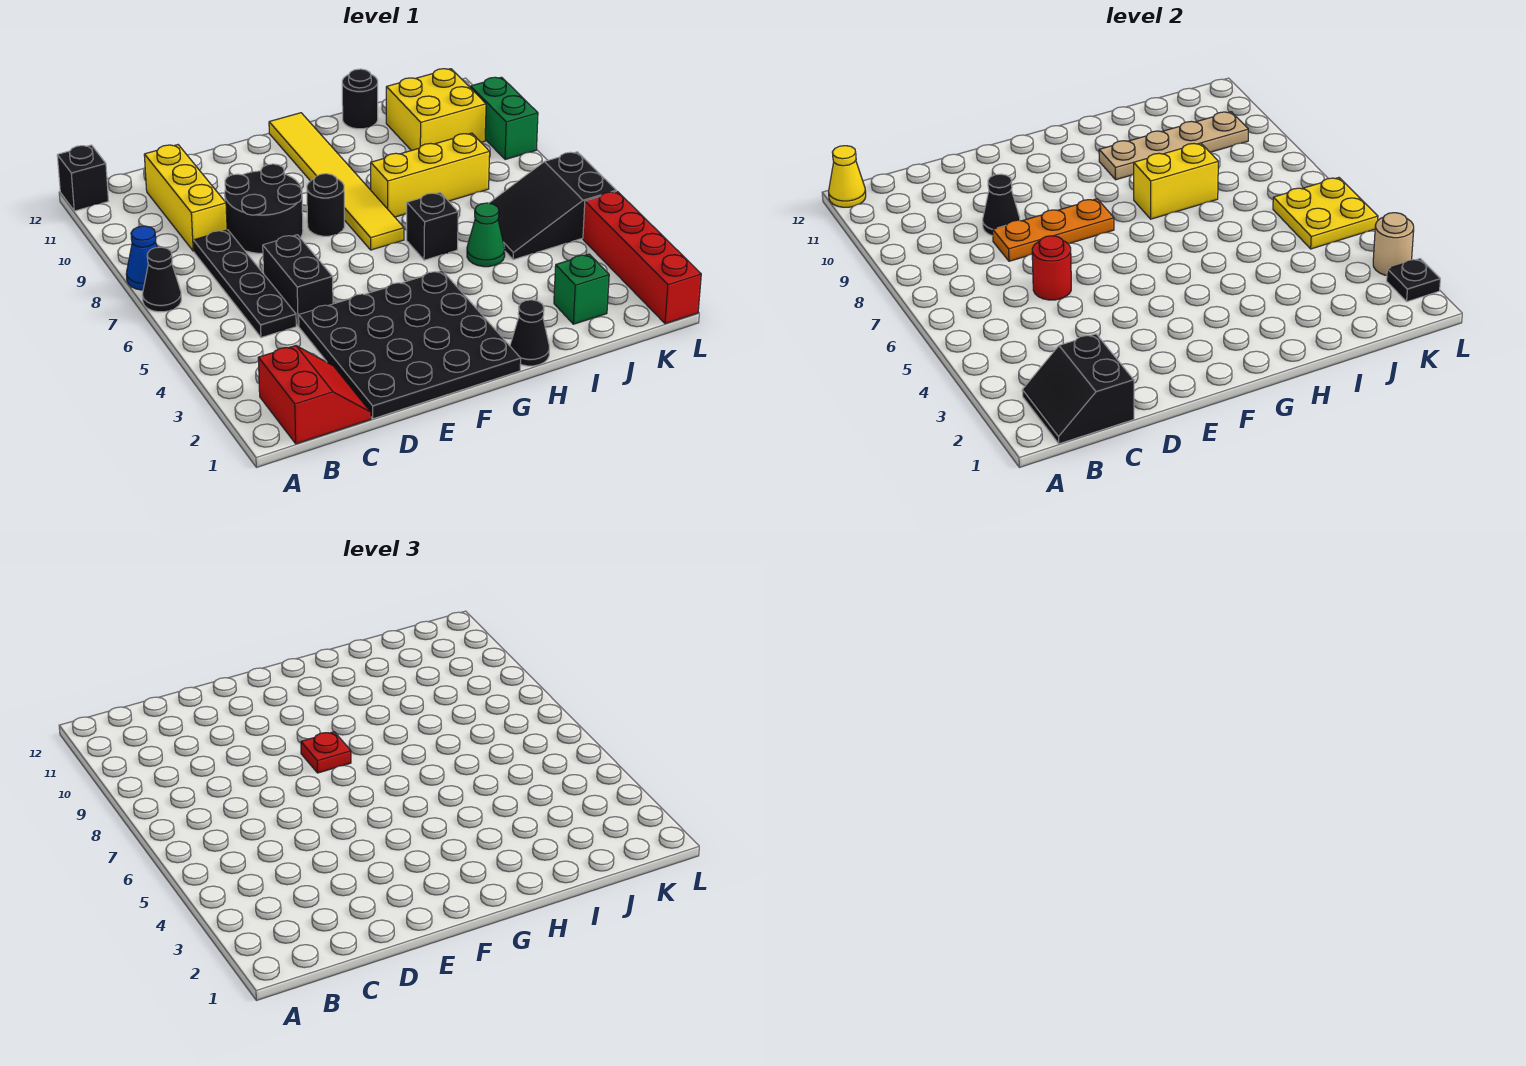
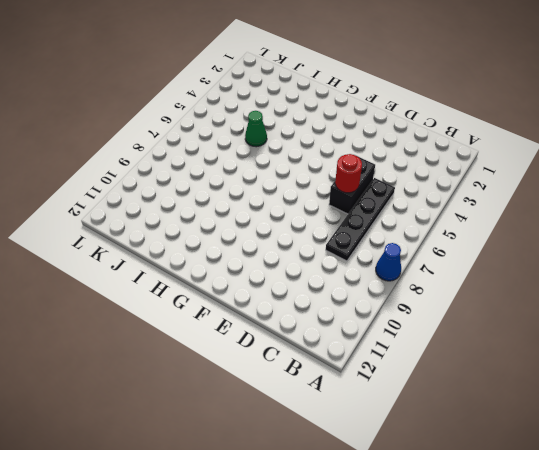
none -> black cone A7 level 1
none -> black brick A12 level 1
none -> red slope B1:C2 level 1 top B
none -> yellow brick C9:C11 level 1

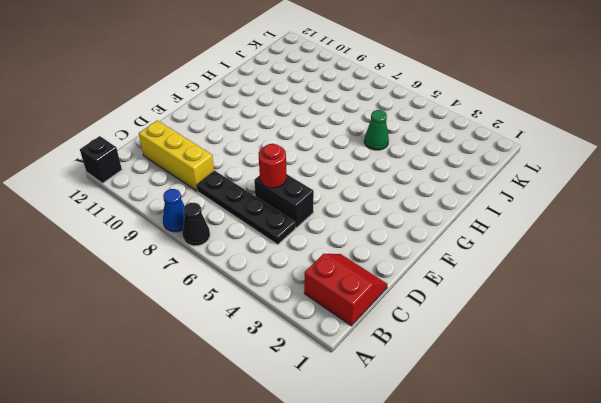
none -> black plate D1:G4 level 1
none -> black round brick D8:E9 level 1
none -> black round brick F8 level 1
none -> yellow tile G7:G12 level 1

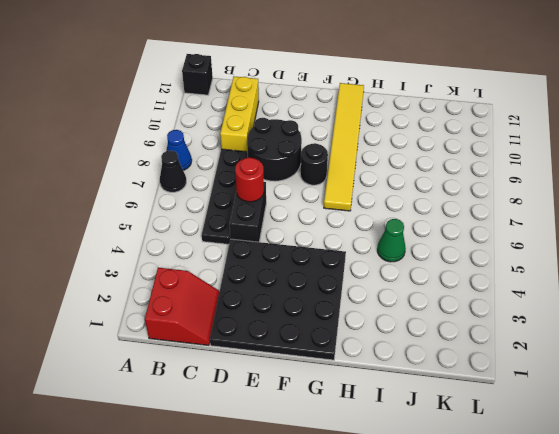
none -> black cone H1 level 1
none -> black brick H6 level 1
none -> yellow brick H8:J8 level 1
none -> black round brick I12 level 1

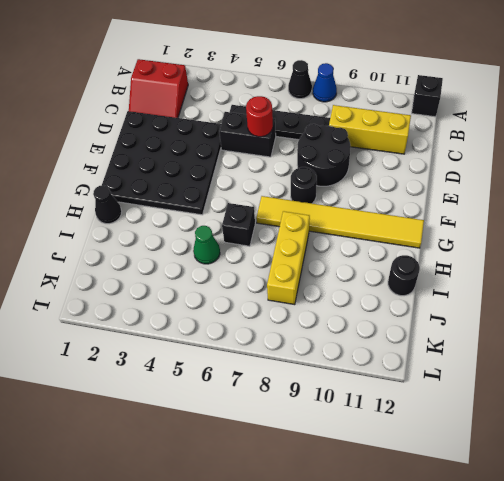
none -> green brick J2 level 1
none -> black slope J5:L6 level 1 top L
none -> yellow brick J10:K11 level 1
none -> red brick L1:L4 level 1

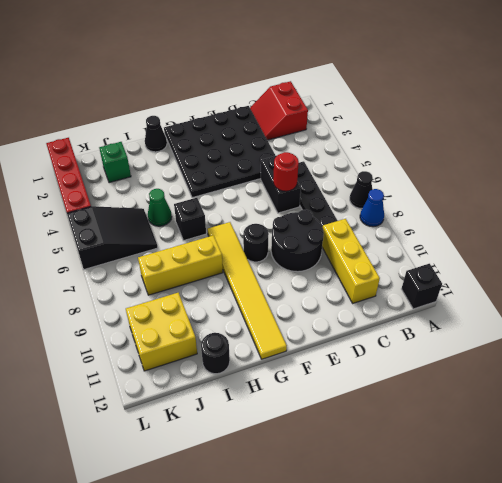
none -> green brick L9:L10 level 1
none -> yellow cone A12 level 2
none -> black slope B1:C2 level 2 top C
none -> orange plate D8:F8 level 2

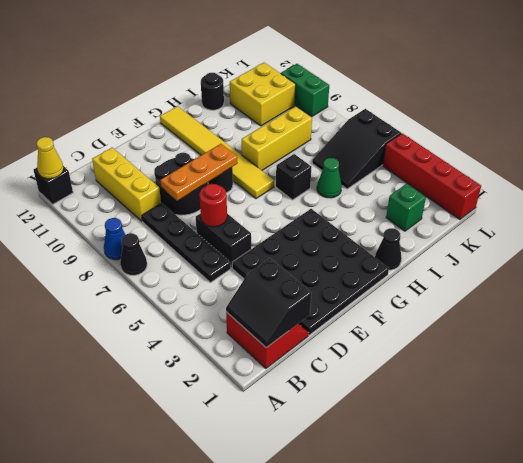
none -> black cone D9 level 2
none -> yellow brick H8:I8 level 2
none -> tan plate H10:K10 level 2
none -> yellow plate K5:L6 level 2

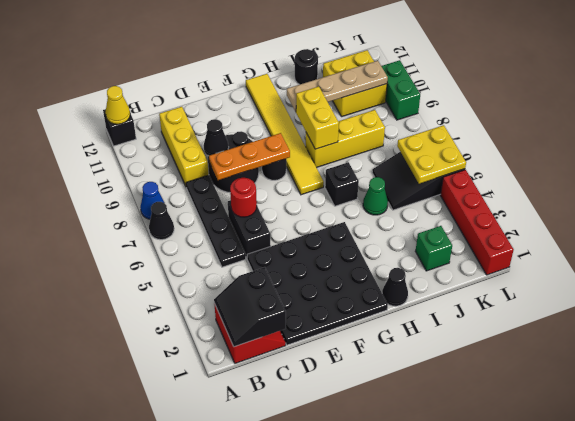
yellow brick H8:H9 level 2 -> yellow brick H8:I8 level 2
none -> black plate L2 level 2
none -> tan round brick L3 level 2
none -> red plate F8 level 3

